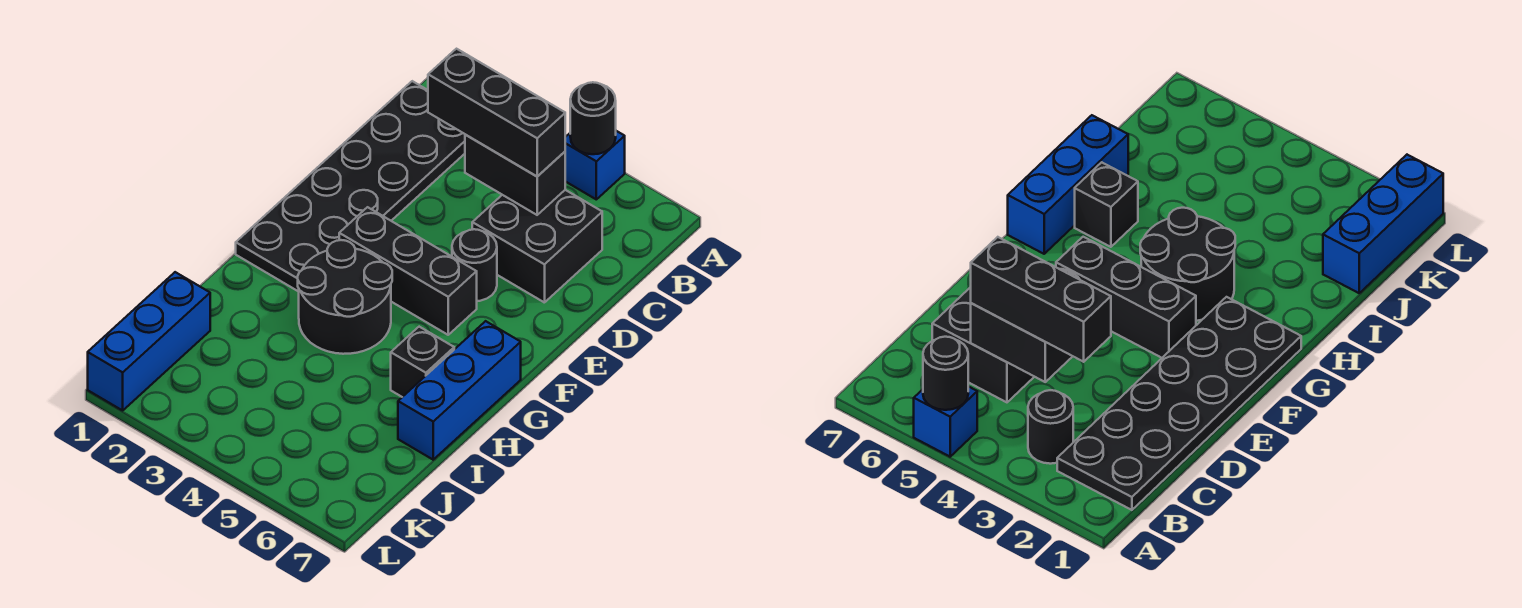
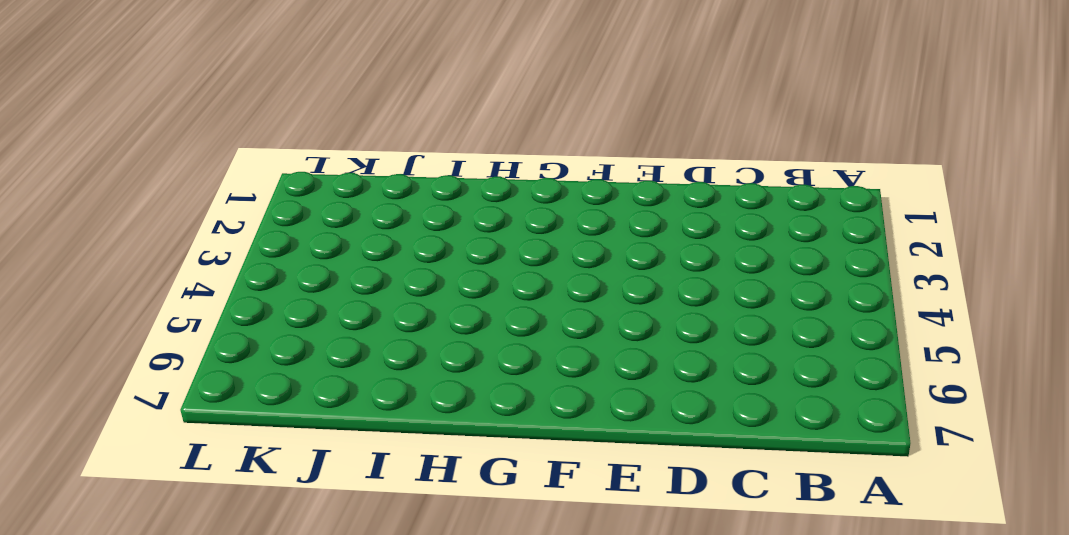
none -> blue brick A5 level 1
none -> black plate B1:G2 level 1
none -> black round brick B3 level 1

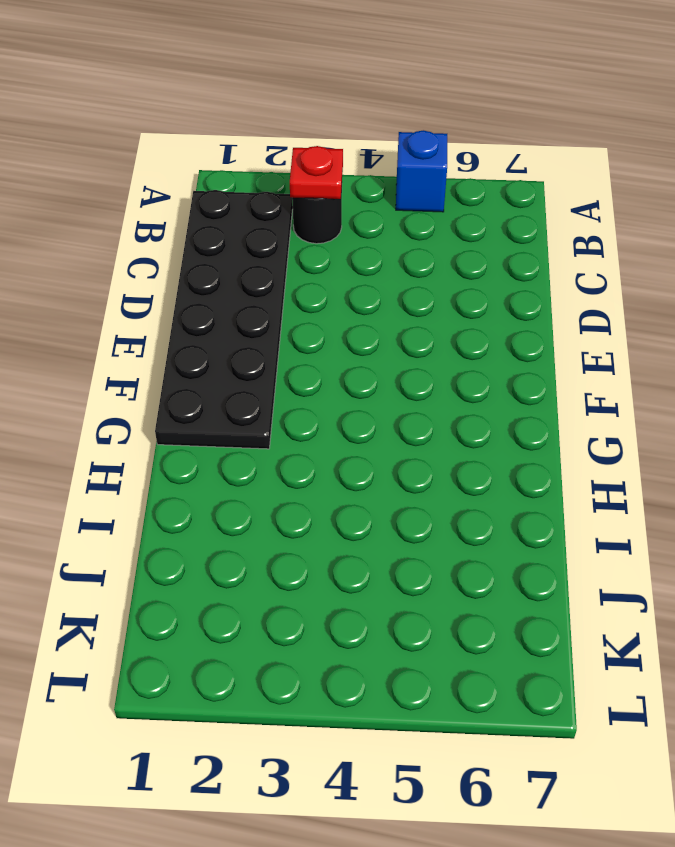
red plate B3 level 2 -> none
none -> black brick C5:D6 level 1
none -> black round brick E5 level 1
none -> black brick F3:F5 level 1

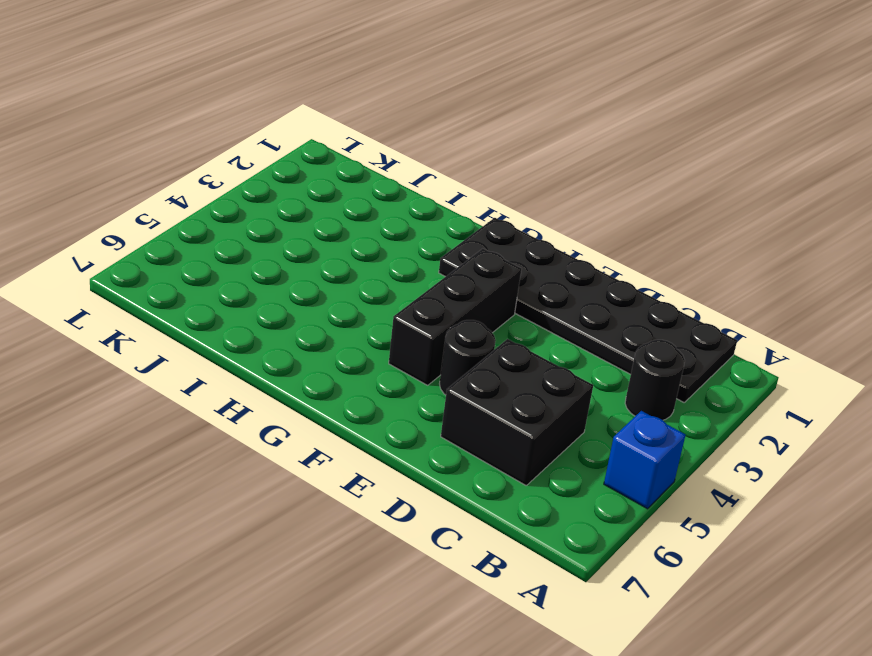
none -> black round brick G3:H4 level 1
none -> blue brick G7:I7 level 1
none -> black brick H6 level 1

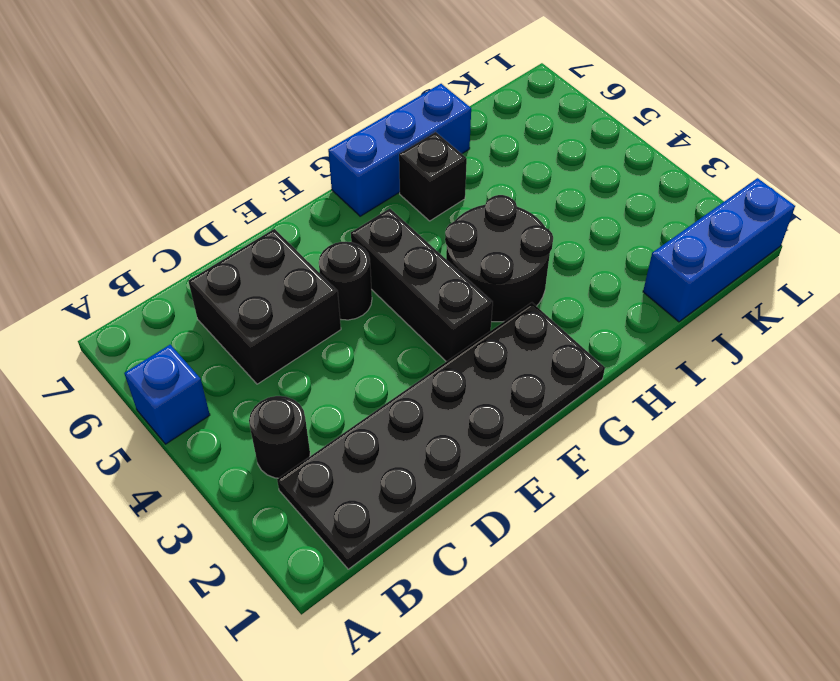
none -> black round brick A5 level 2
none -> black brick C4:C5 level 2
none -> black brick C3:C5 level 3

